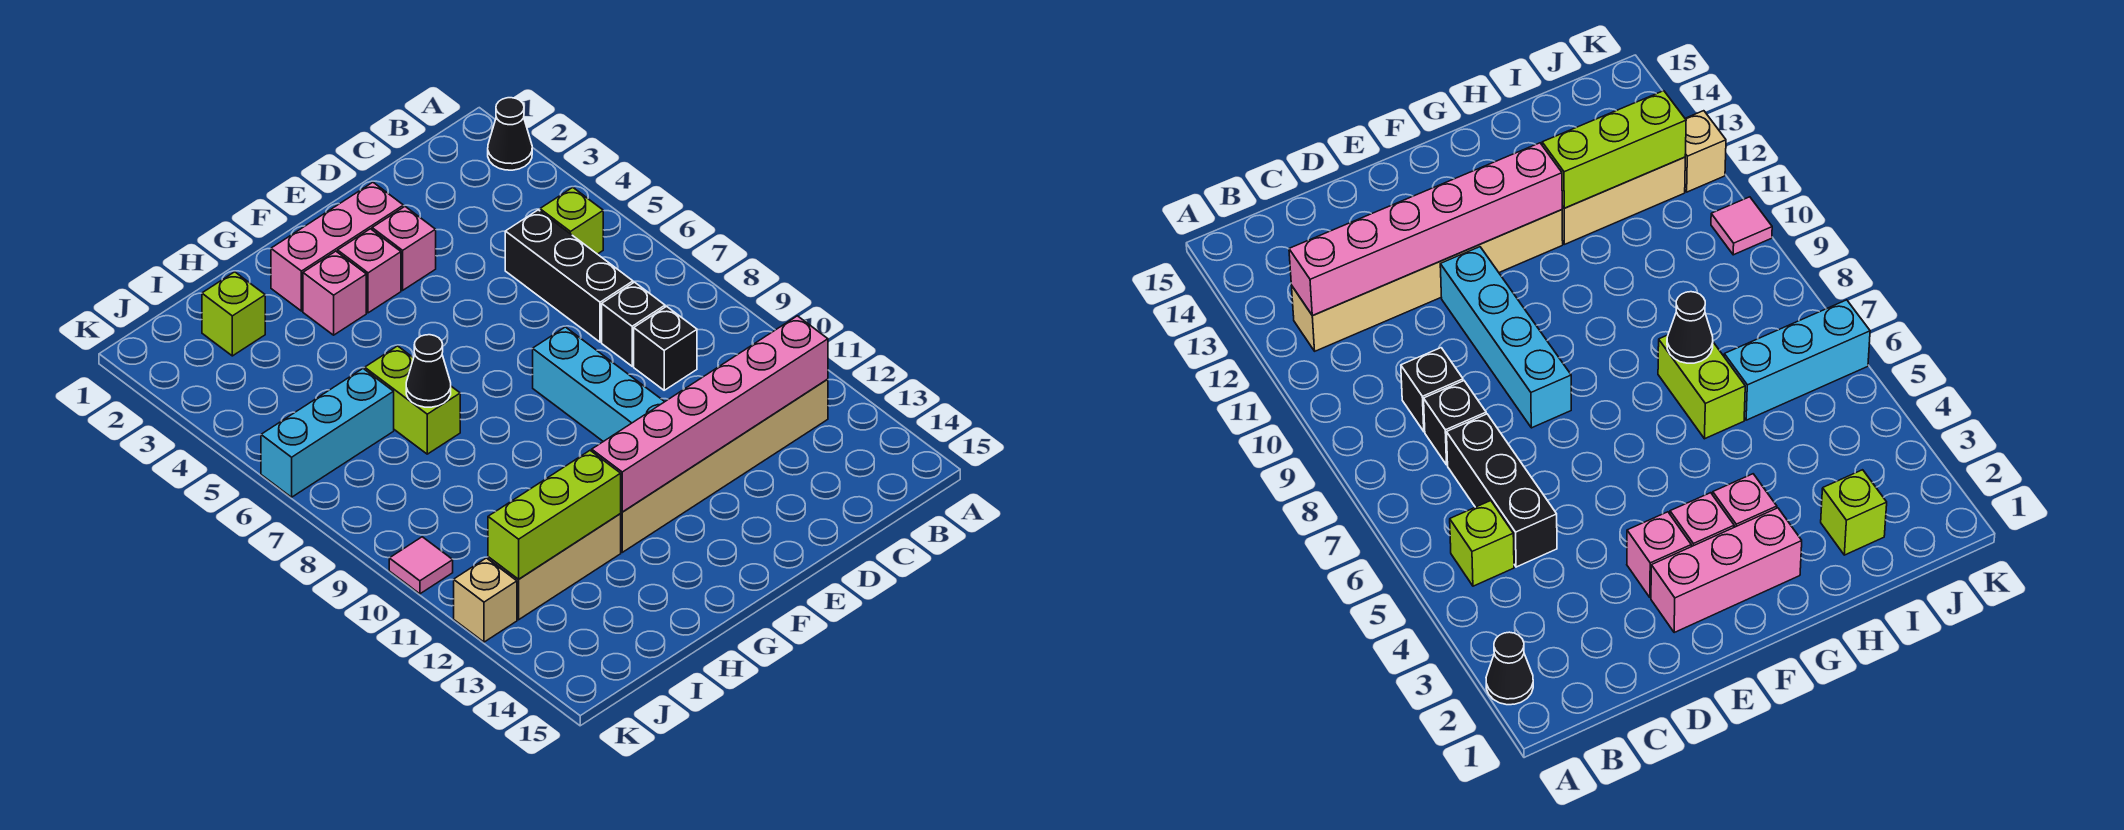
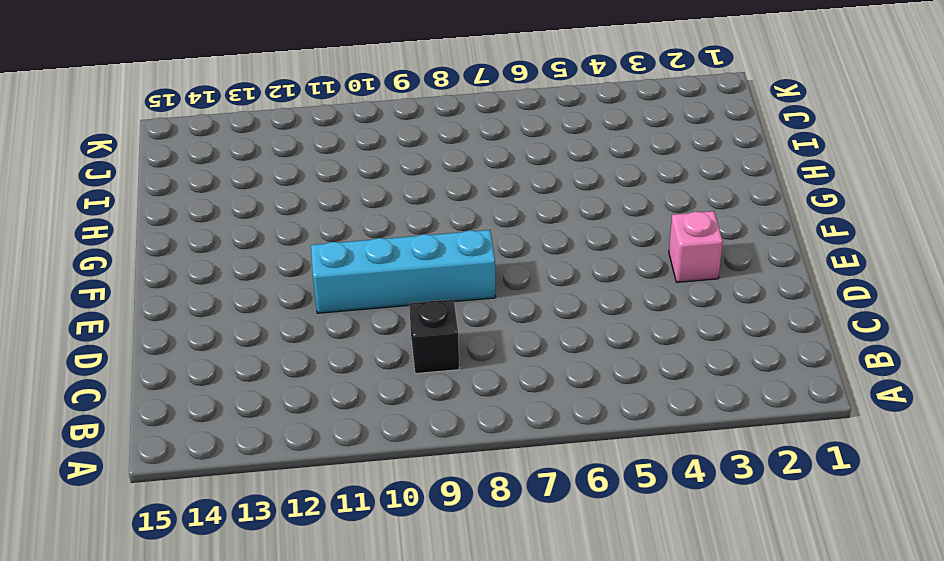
none -> black cone A2 level 1
none -> lime brick B5 level 1
none -> tan brick B12:G12 level 1

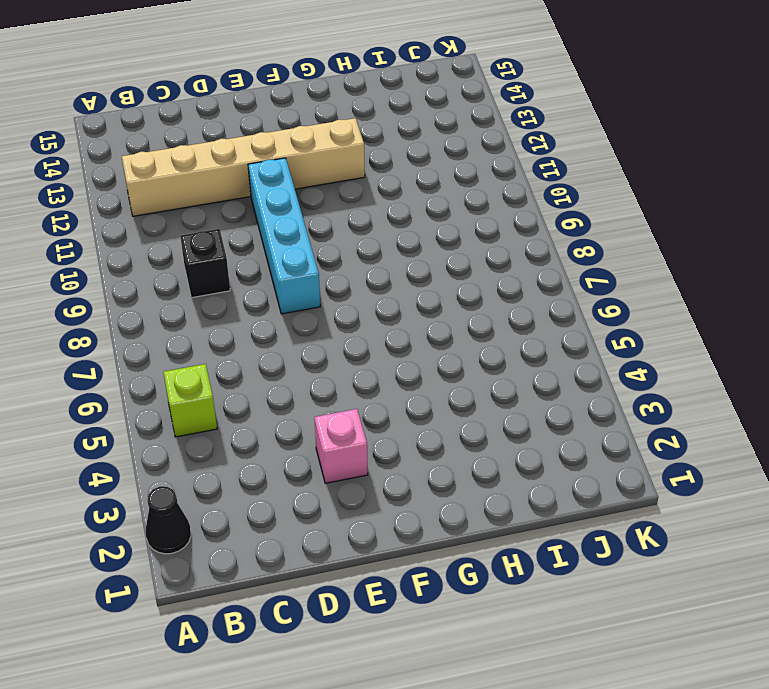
none -> black brick C5:C7 level 1
none -> black brick C8 level 1
none -> pink brick E2:G2 level 1

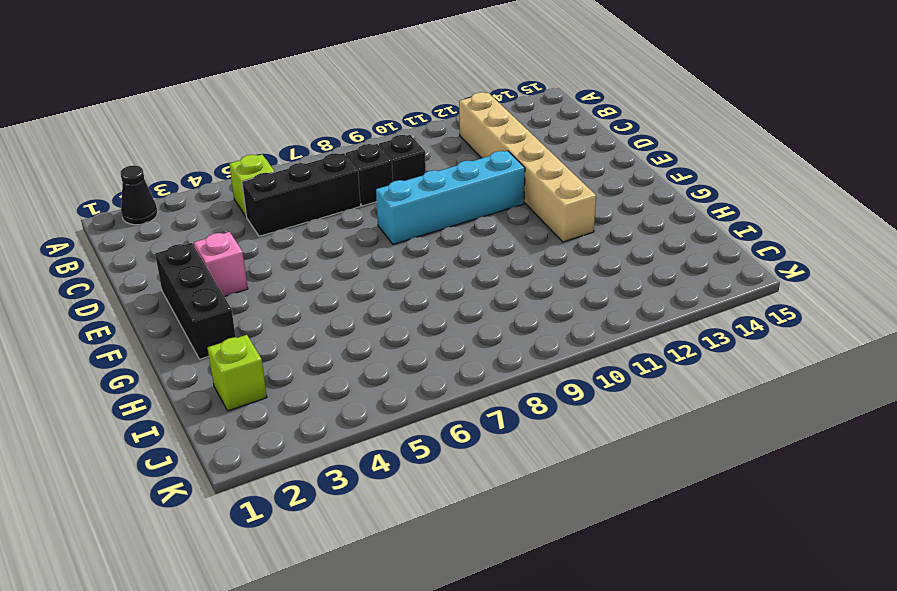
black brick E2:G2 level 1 -> pink brick E2:G2 level 1
none -> pink brick F3 level 1
none -> pink brick G3 level 1
none -> lime brick H6:H7 level 1

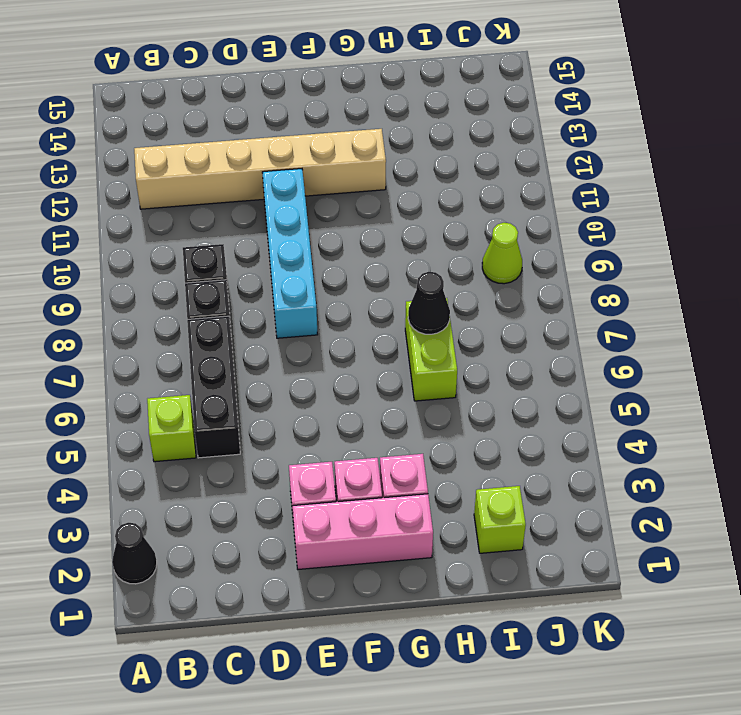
lime cone J9 level 1 -> none
none -> tan brick H12:J12 level 1
none -> cyan brick I6:K6 level 1
none -> pink tile K10 level 1

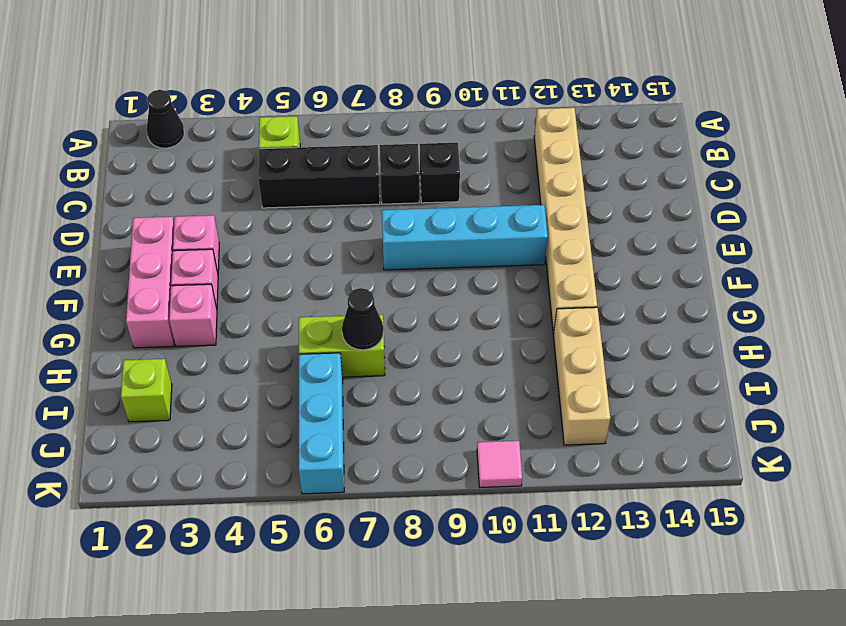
none -> tan brick K12 level 1
none -> pink brick B12:G12 level 2
none -> lime brick H12:J12 level 2

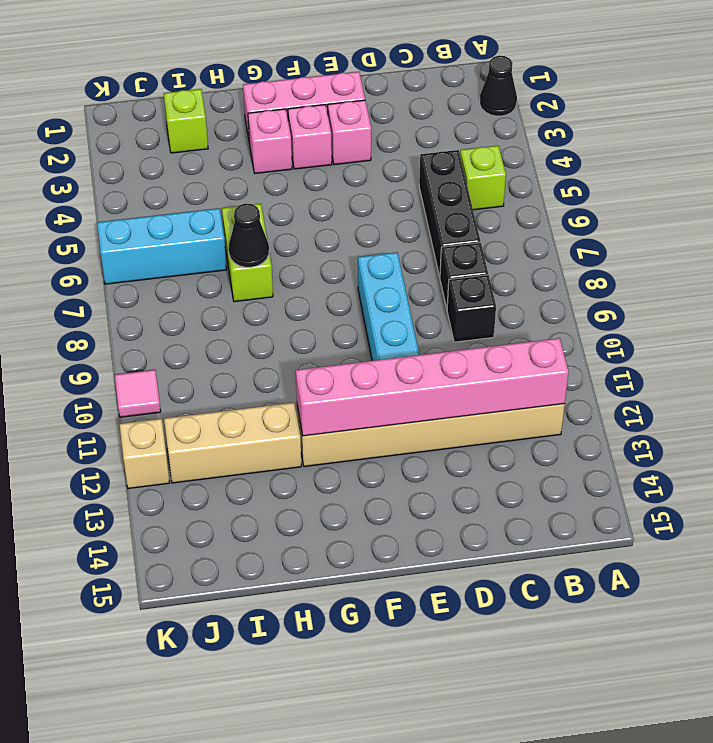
none -> lime brick H12:J12 level 2

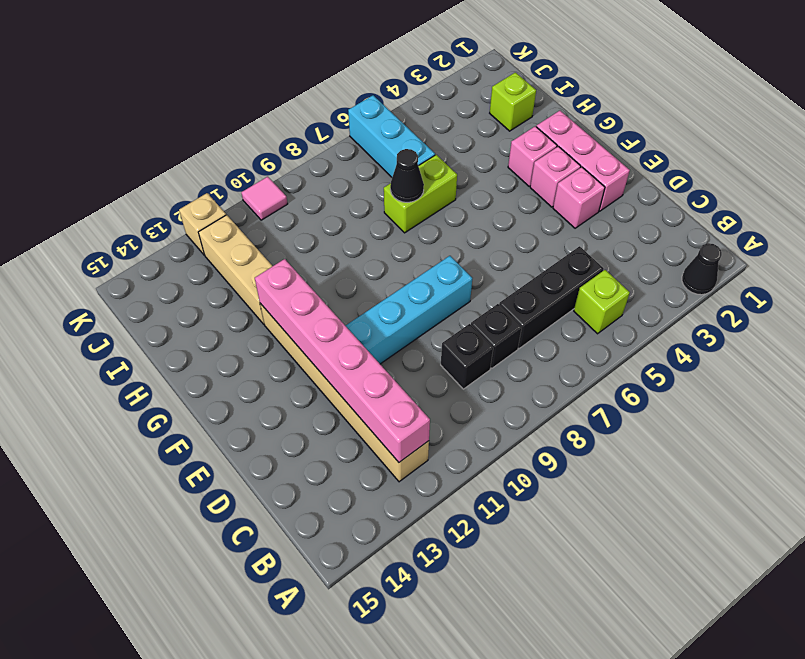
none -> lime brick H12:J12 level 2

